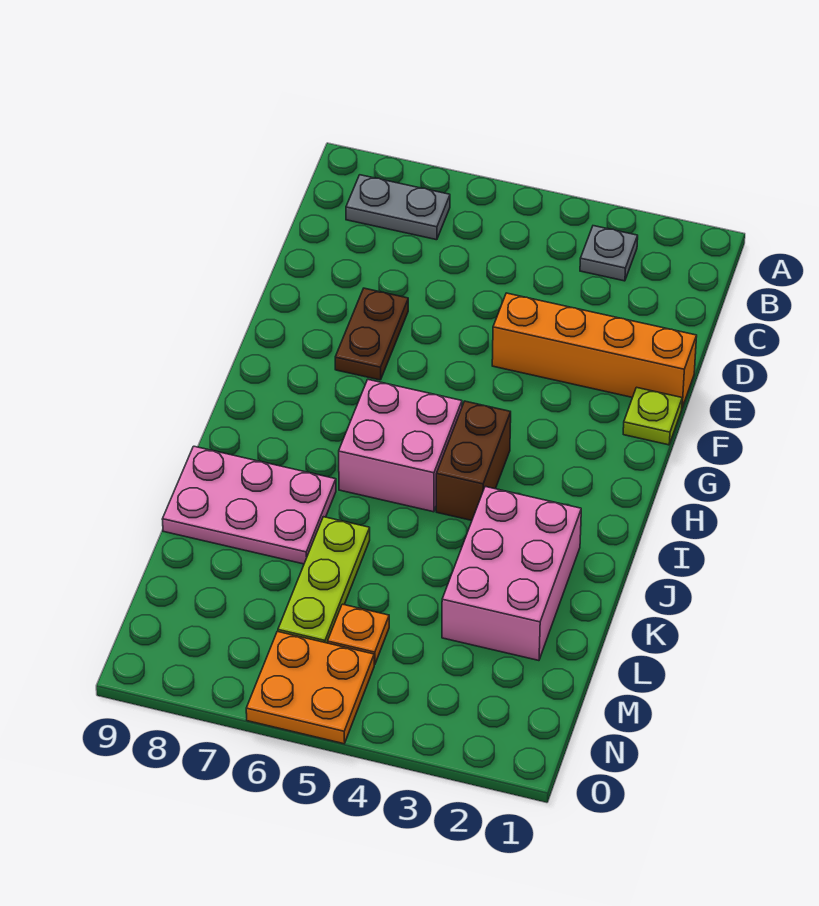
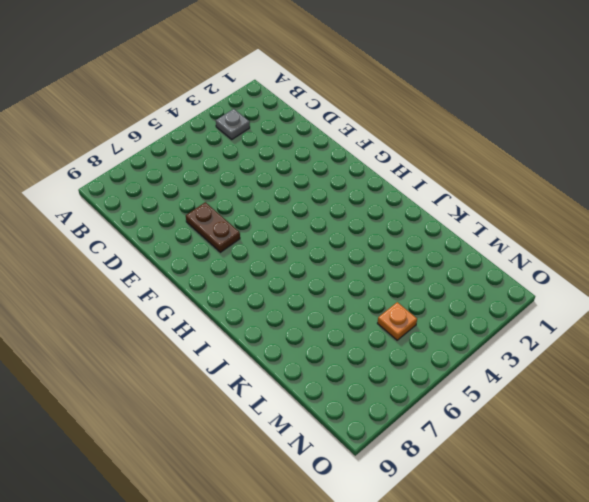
none -> grey plate B7:B8 level 1
none -> orange brick E1:E4 level 1
none -> lime plate F1 level 1

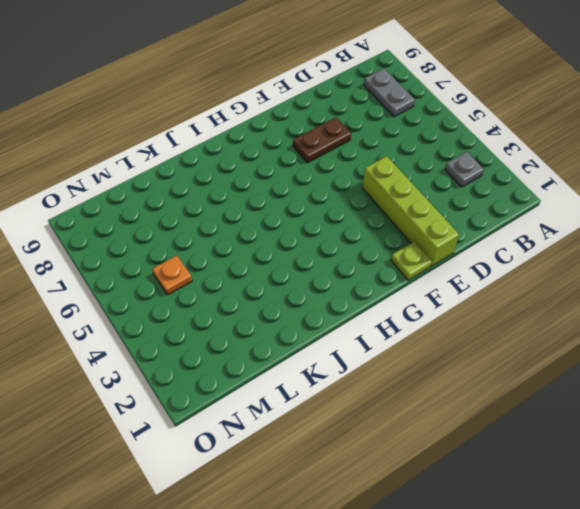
lime brick E1:E4 level 1 -> orange brick E1:E4 level 1
none -> brown brick H4:I4 level 1
none -> pink brick H5:I6 level 1
none -> pink brick J2:L3 level 1

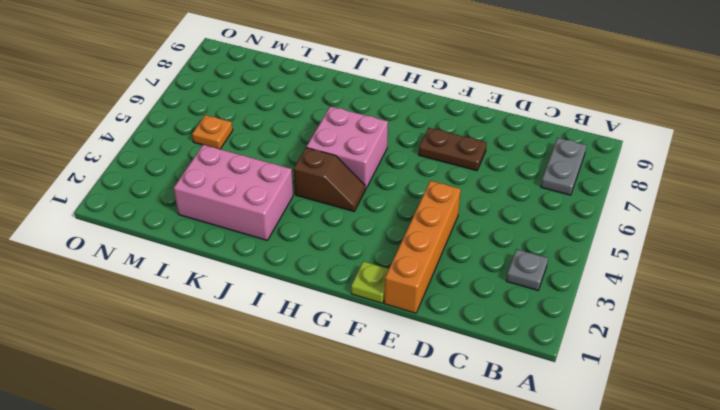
brown slope H4:I4 level 1 top I -> brown brick H4:I4 level 1
none -> pink plate J7:K9 level 1
none -> lime plate K6:M6 level 1
none -> orange plate N5:O6 level 1

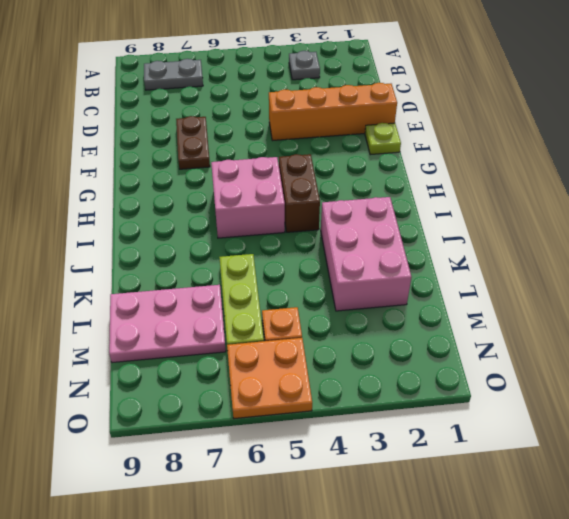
pink plate L7:M9 level 1 -> pink plate J7:K9 level 1

